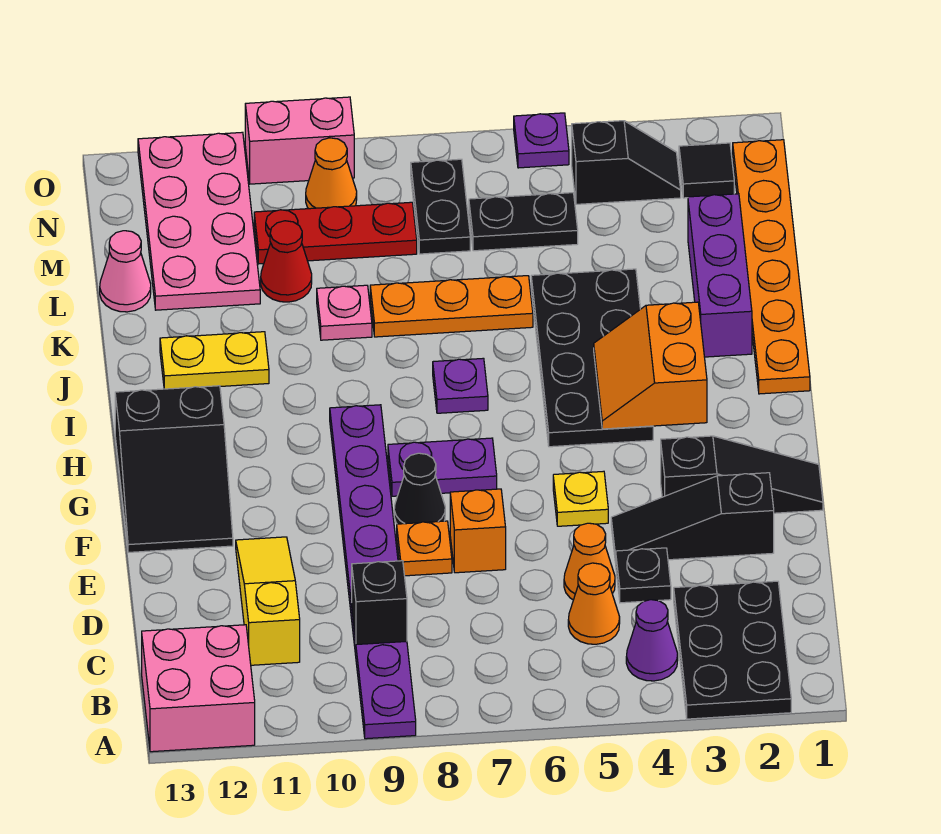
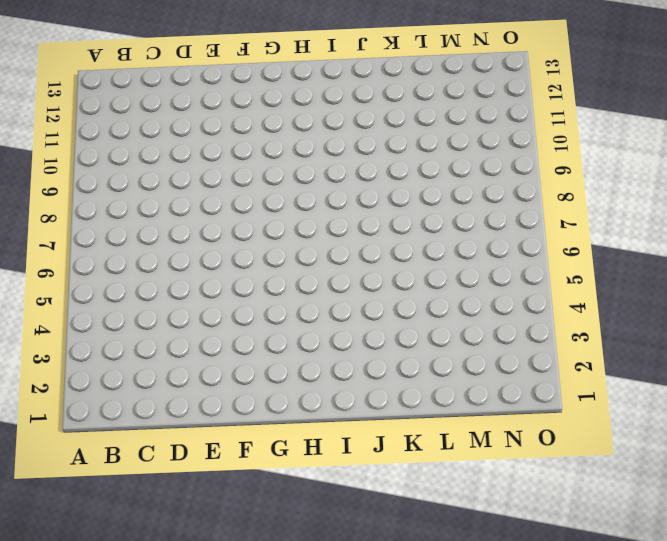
none -> black plate A2:C3 level 1
none -> purple plate A9:H9 level 1
none -> pink brick A12:B13 level 1
none -> purple cone B4 level 1

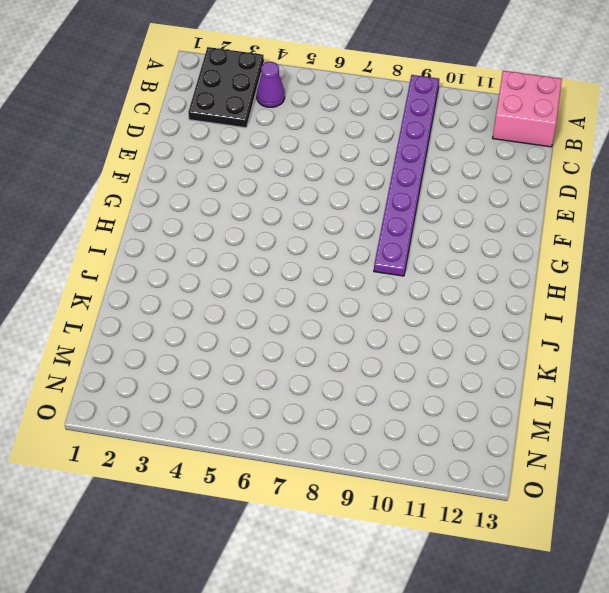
none -> orange cone C5 level 1
none -> yellow slope C11:E11 level 1 top C
none -> black plate D4 level 1
none -> orange cone D5 level 1

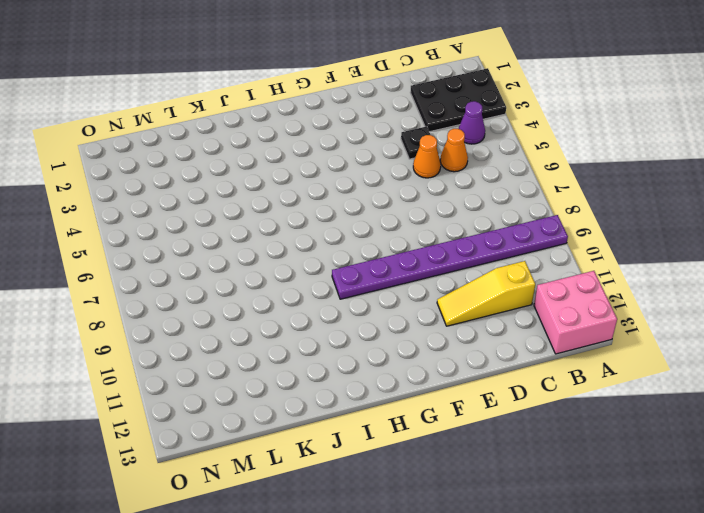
none -> black slope E2:E4 level 1 top 2
none -> orange brick E7 level 1
none -> orange plate E8 level 1
none -> black slope F1:F3 level 1 top 3

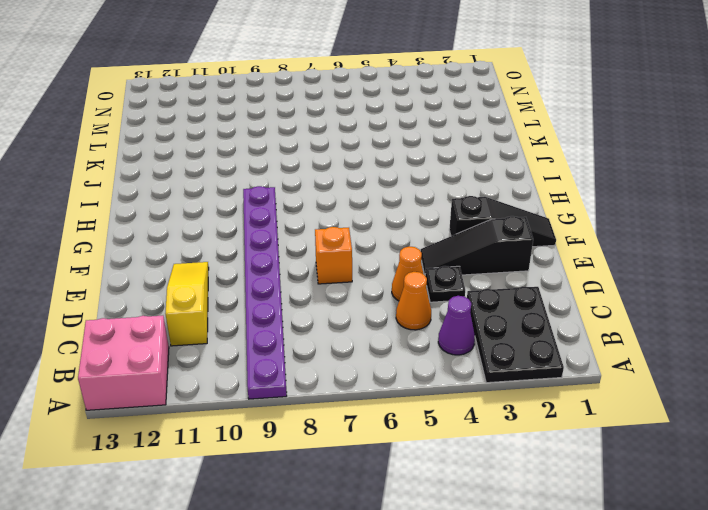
none -> orange plate E8 level 1
none -> yellow plate F5 level 1
none -> black cone F8 level 1
none -> black slope F12:H13 level 1 top H

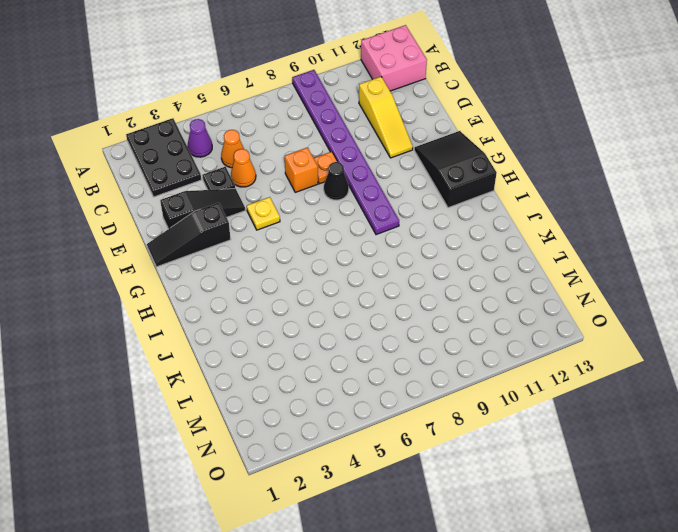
none -> purple plate G7:G8 level 1
none -> black plate H4:K5 level 1
none -> orange plate I1:N1 level 1
none -> purple plate I7 level 1

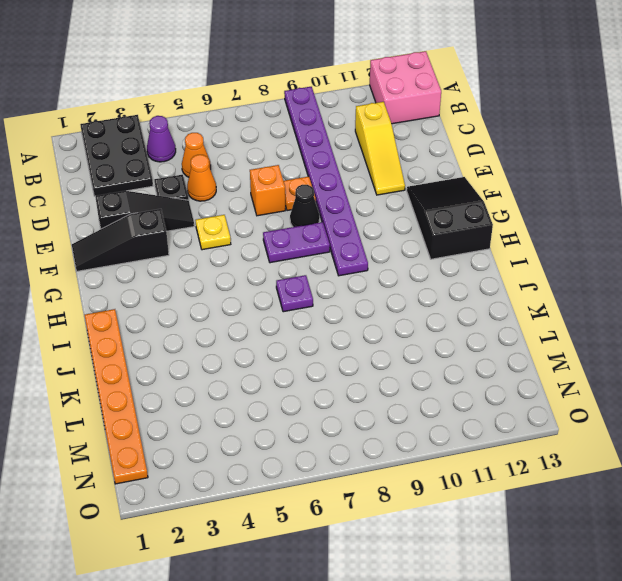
none -> black plate H4:K5 level 1
none -> purple brick J2:L2 level 1
none -> yellow plate J11:J12 level 1
none -> orange plate K6:K8 level 1

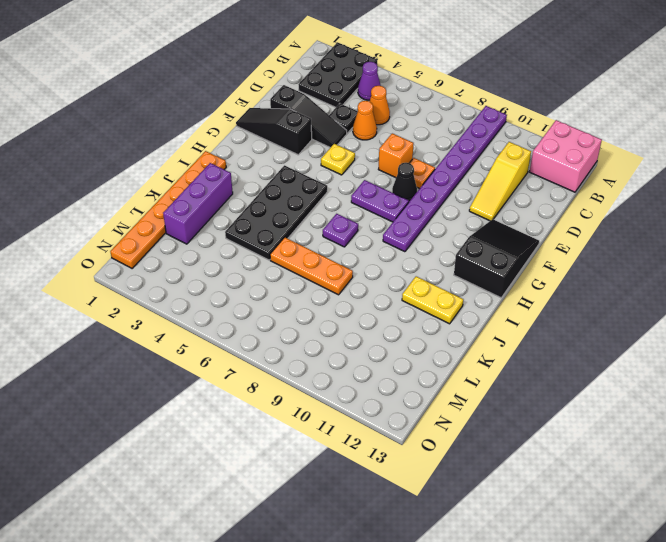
none -> pink plate K9 level 1
none -> red cone L10 level 1
none -> pink plate L11:O12 level 1
none -> pink cone L13 level 1

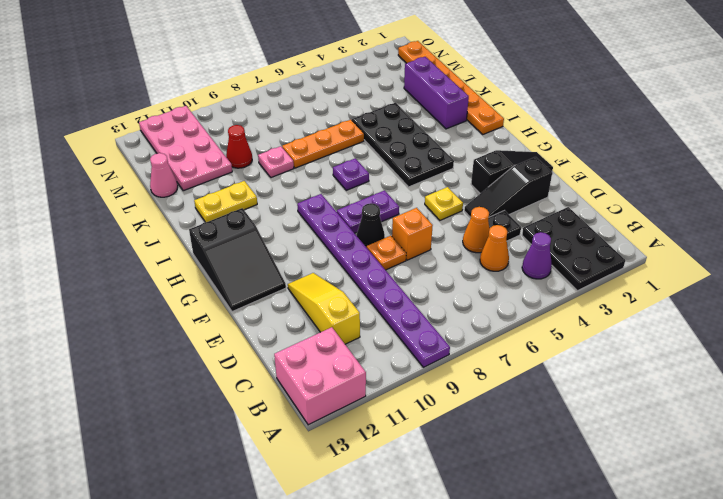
none -> black plate M5:M6 level 1
none -> black plate M7:N7 level 1
none -> red plate M8:M10 level 1
none -> black tile N2 level 1

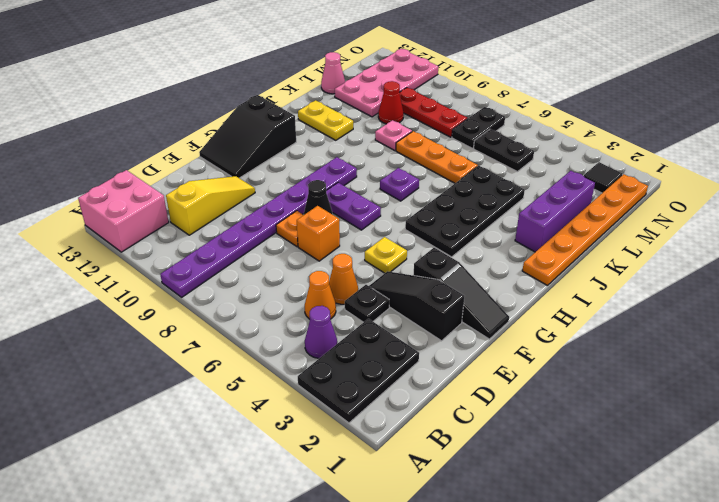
none -> black slope N3:N4 level 1 top 4
none -> orange cone N9 level 1
none -> purple plate O5 level 1
none -> pink brick O9:O10 level 1

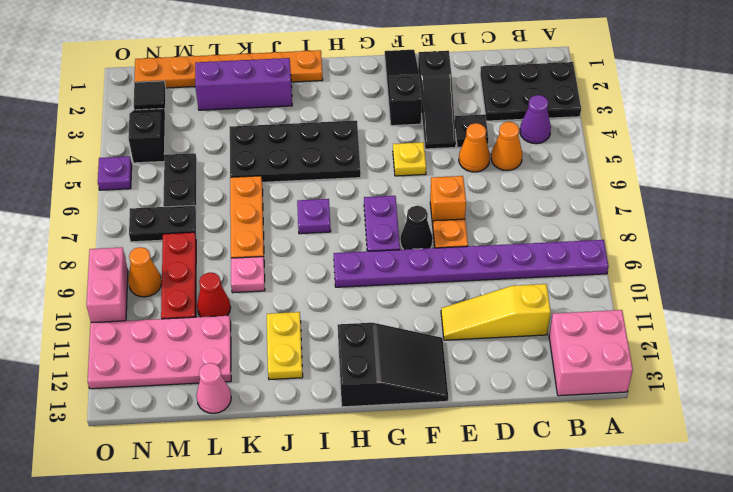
none -> black brick C9 level 2
none -> orange slope H3:I4 level 2 top 3

